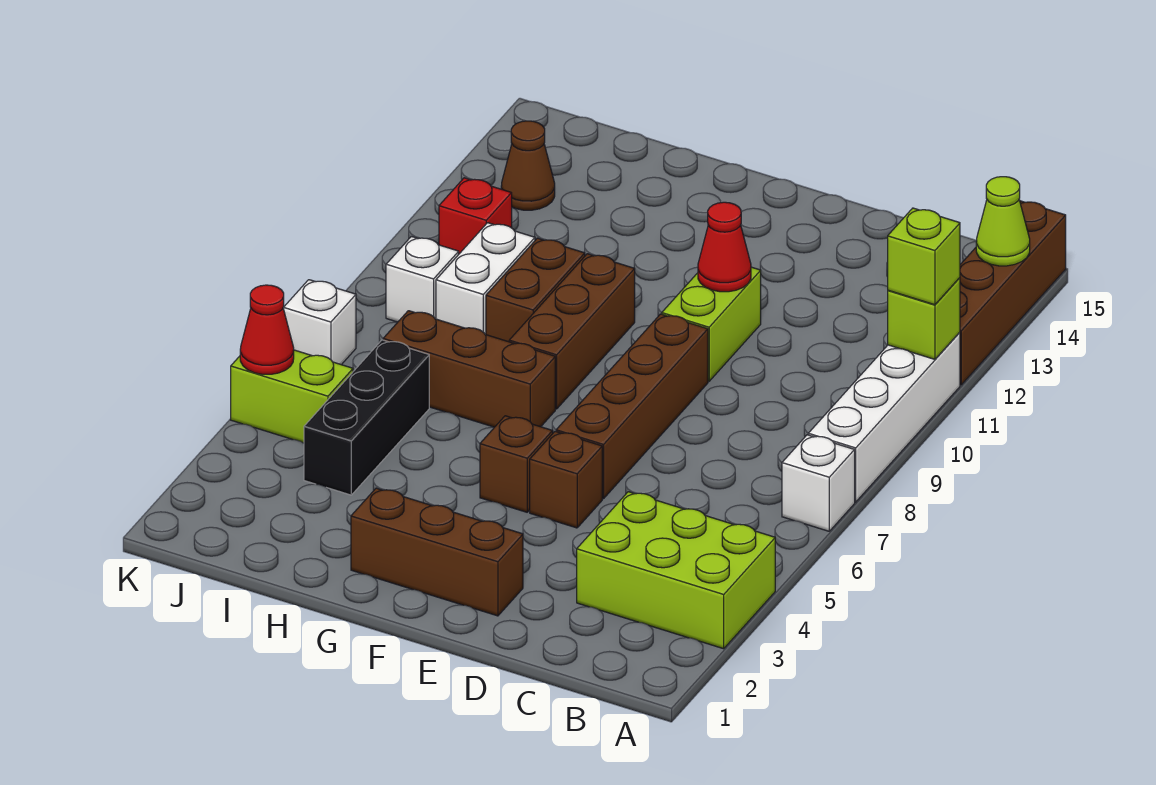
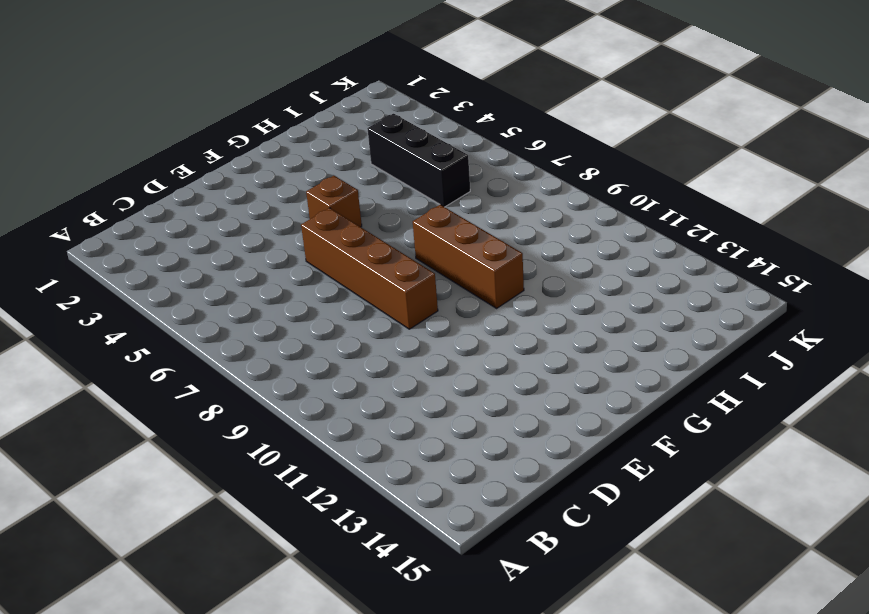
none -> lime brick A3:C4 level 1
none -> white brick A7 level 1
none -> white brick A8:A11 level 1

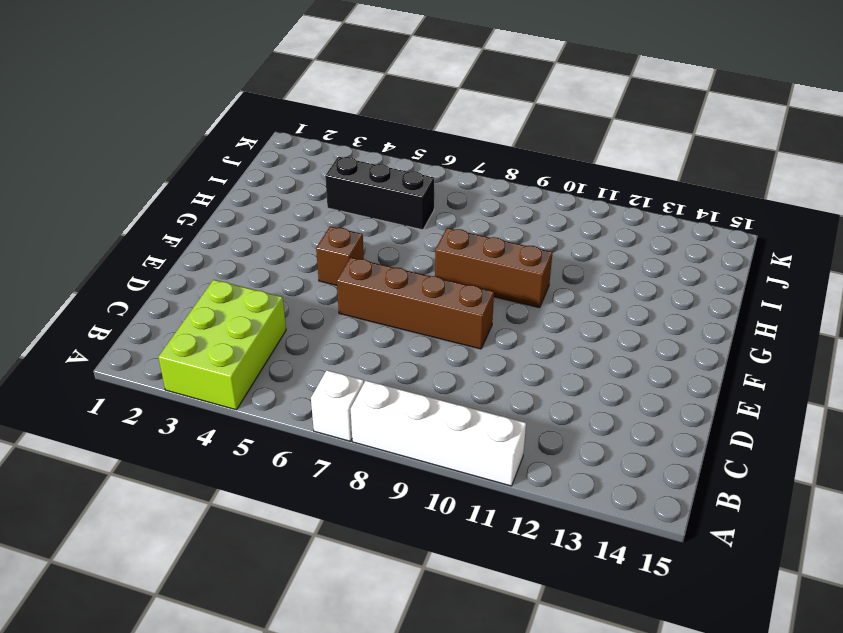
none -> brown brick A12:A15 level 1
none -> brown brick E2:G2 level 1
none -> brown brick E5 level 1

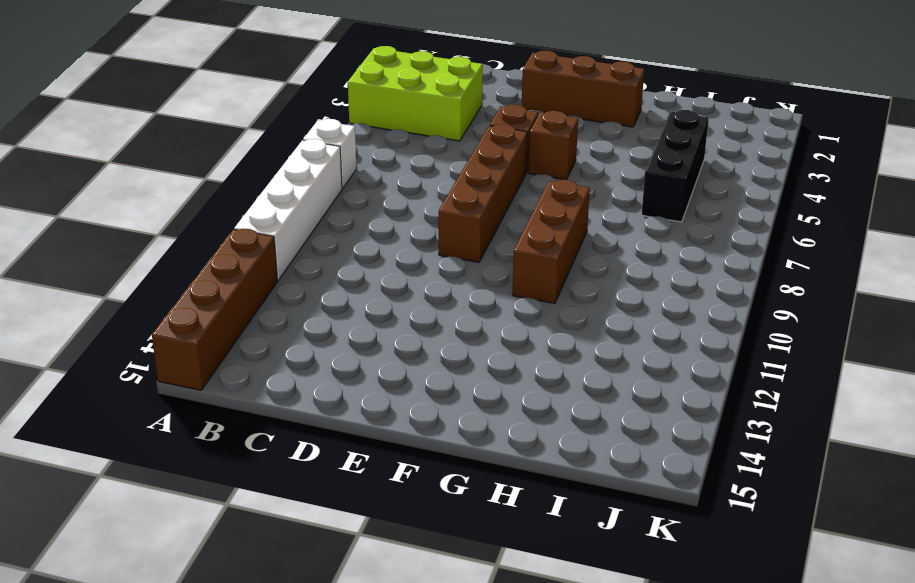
none -> lime brick E10:E11 level 1
none -> brown brick G7:I7 level 1
none -> brown brick H9:H10 level 1

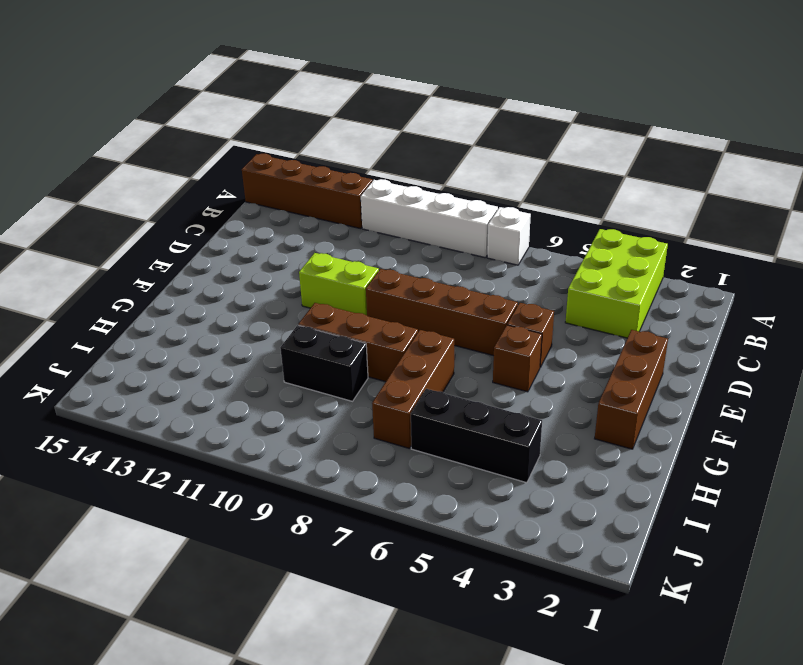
black brick H9:H10 level 1 -> brown brick H9:H10 level 1
none -> white brick I9:I10 level 1
none -> lime brick J5:K5 level 1
none -> white brick J9 level 1

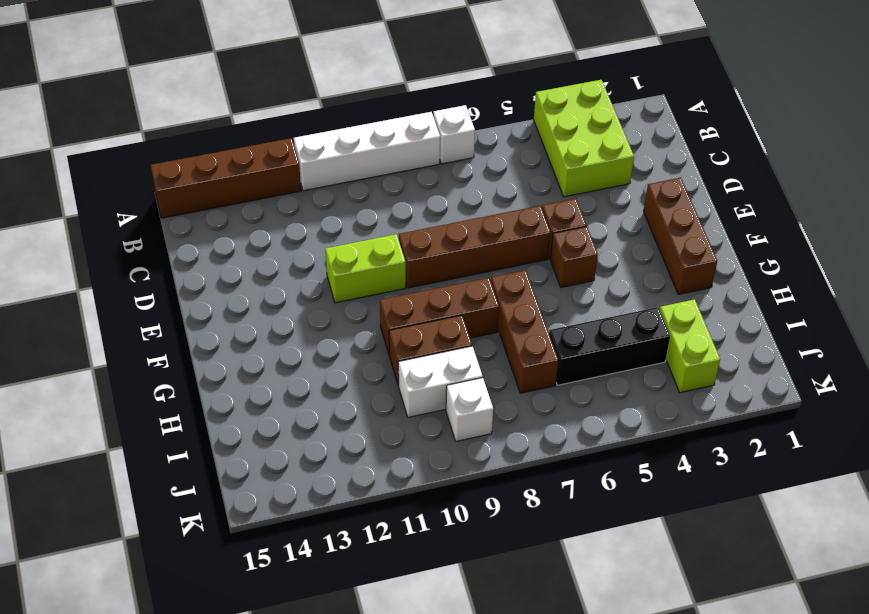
lime brick I3:J3 level 1 -> lime brick J5:K5 level 1
none -> red brick J11 level 1
none -> brown cone J13 level 1
none -> white brick K7 level 1

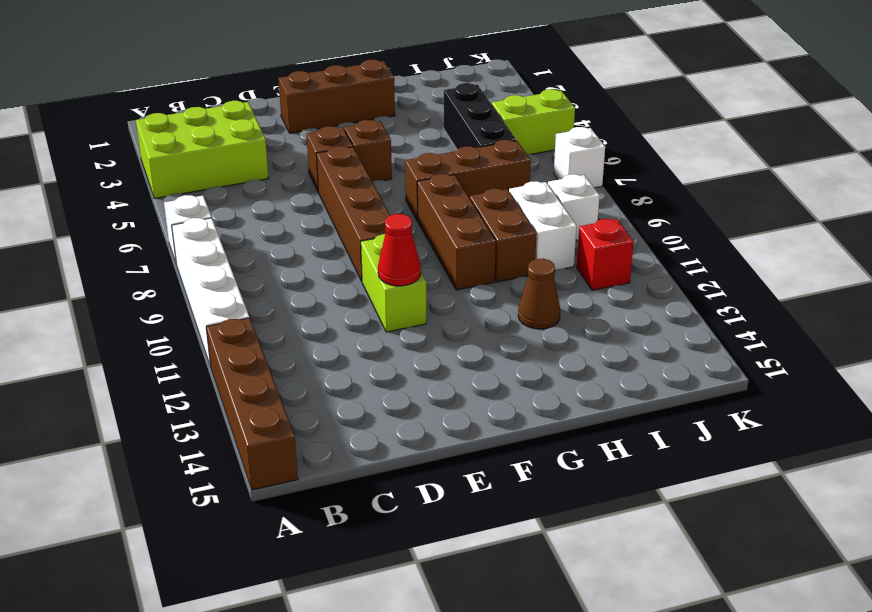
brown cone H12 level 1 -> brown cone J13 level 1
none -> lime brick A11 level 2
none -> lime cone A14 level 2
none -> red cone K5 level 2

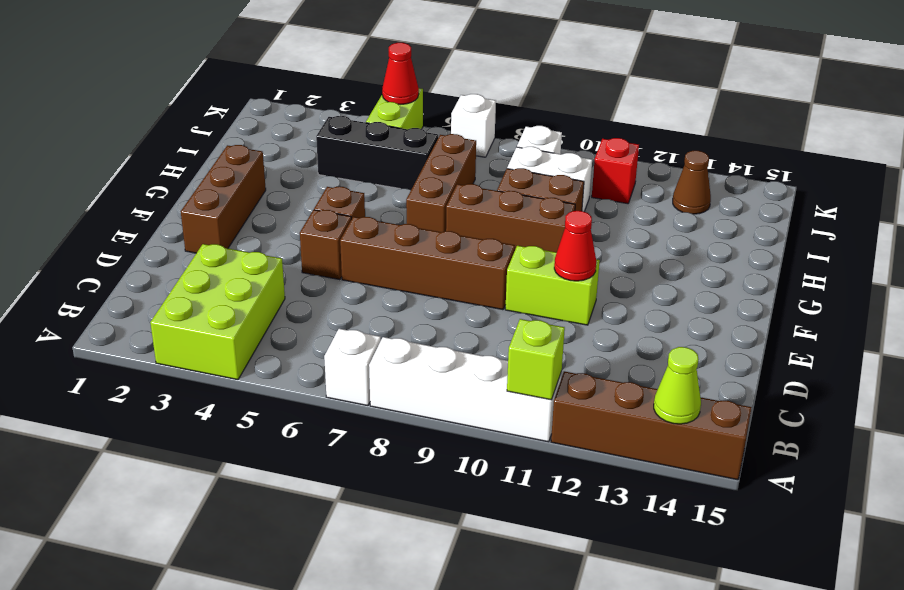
none -> lime brick A11 level 3

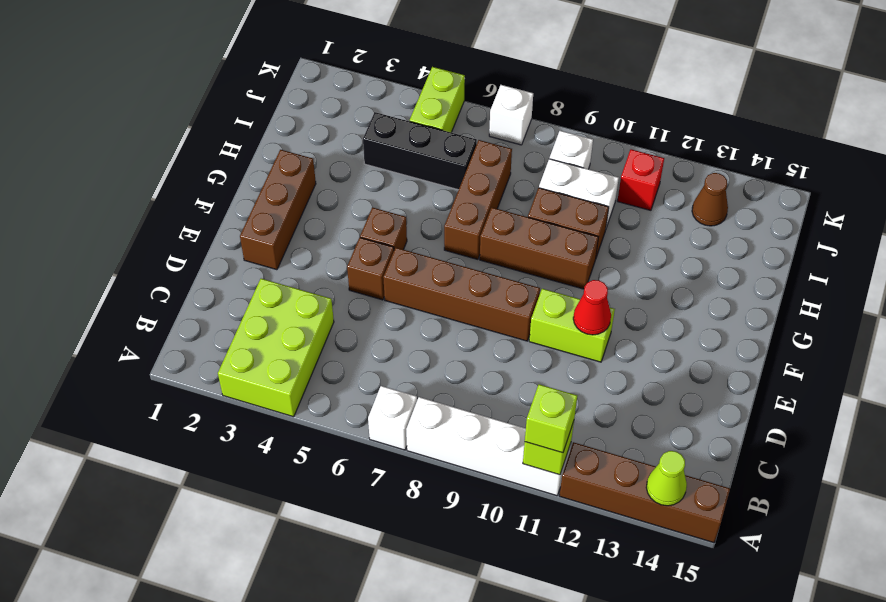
none -> red cone K5 level 2

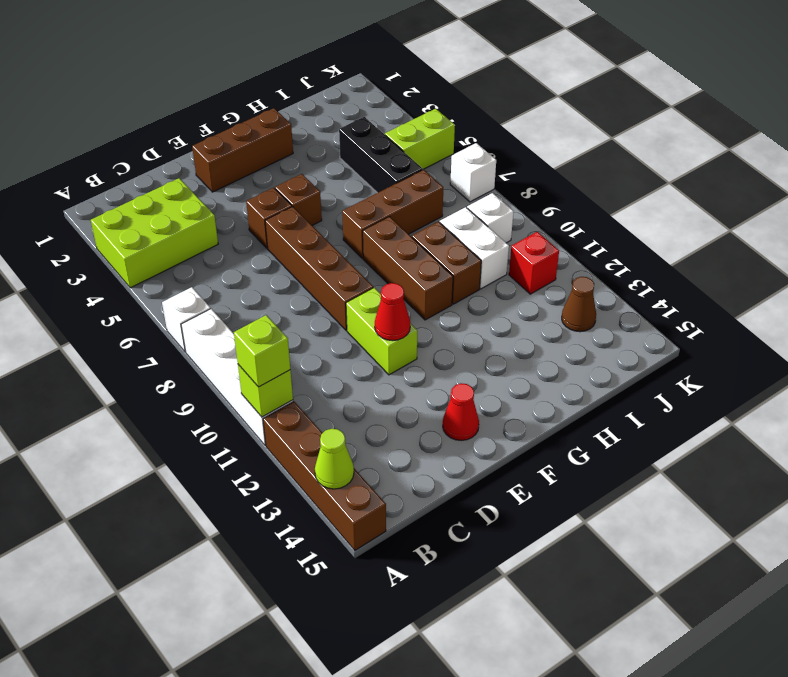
red cone E14 level 1 -> red cone K5 level 2

